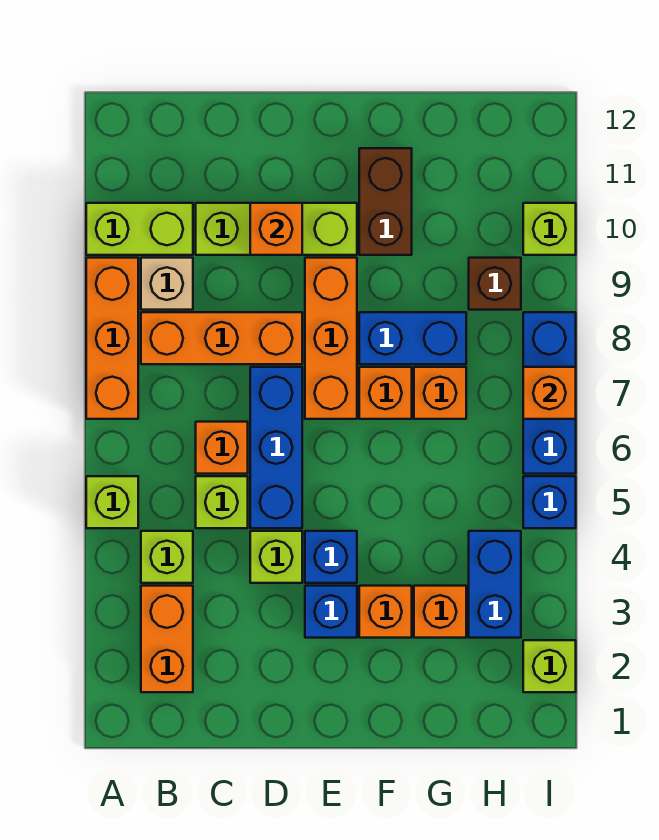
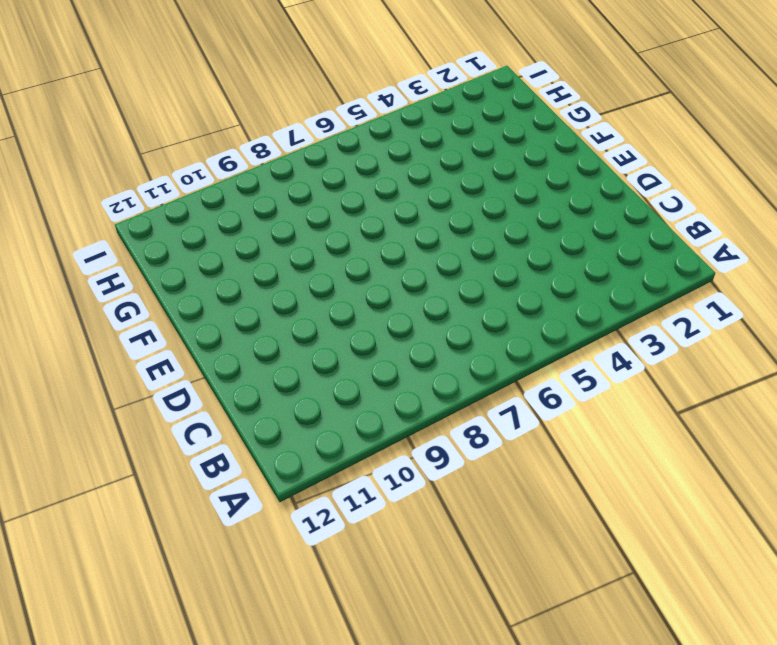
none -> lime brick A5 level 1
none -> orange brick A7:A9 level 1
none -> lime brick A10:B10 level 1

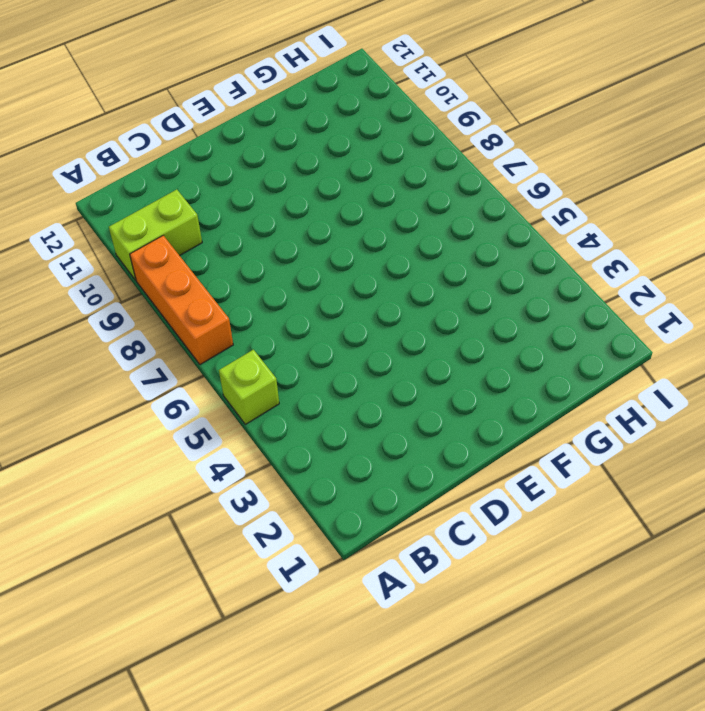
none -> orange brick B2:B3 level 1
none -> lime brick B4 level 1
none -> orange brick B8:D8 level 1

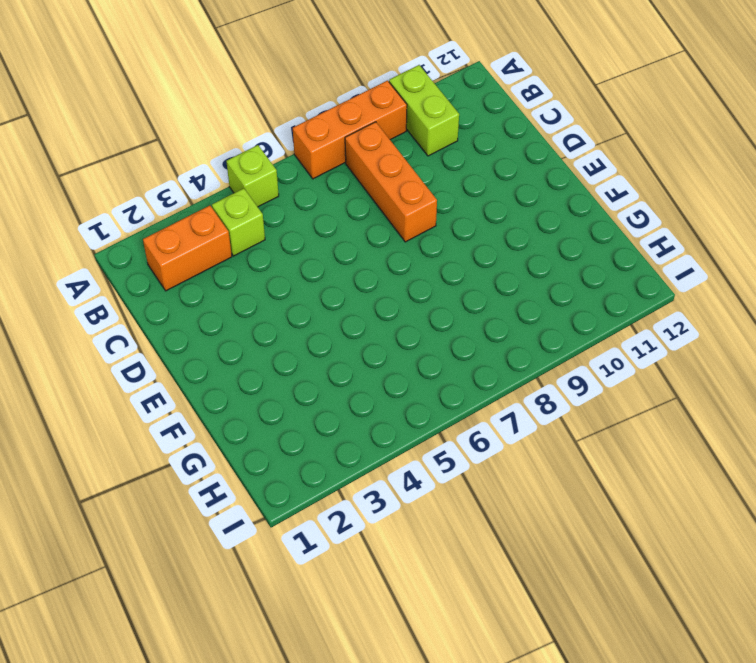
none -> tan brick B9 level 1
none -> lime brick C5 level 1
none -> orange brick C6 level 1

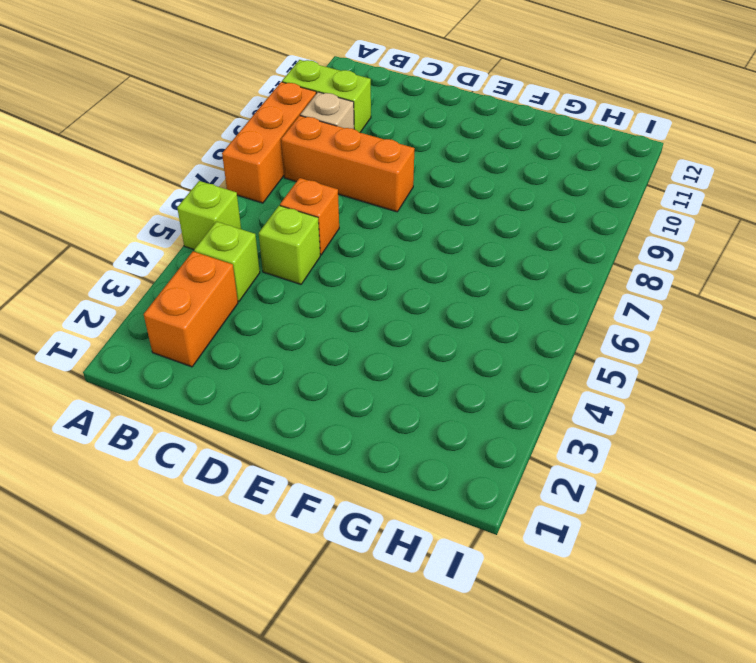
none -> lime brick C10:E10 level 1
none -> lime brick D4 level 1
none -> blue brick D5:D7 level 1

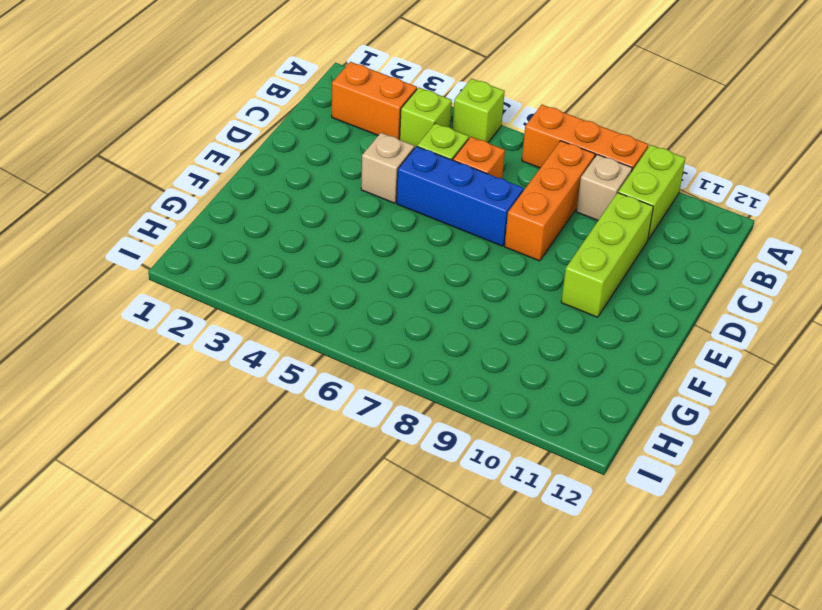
tan brick D4 level 1 -> lime brick D4 level 1
none -> blue brick E3 level 1
none -> blue brick E4 level 1
none -> orange brick E7:E9 level 1

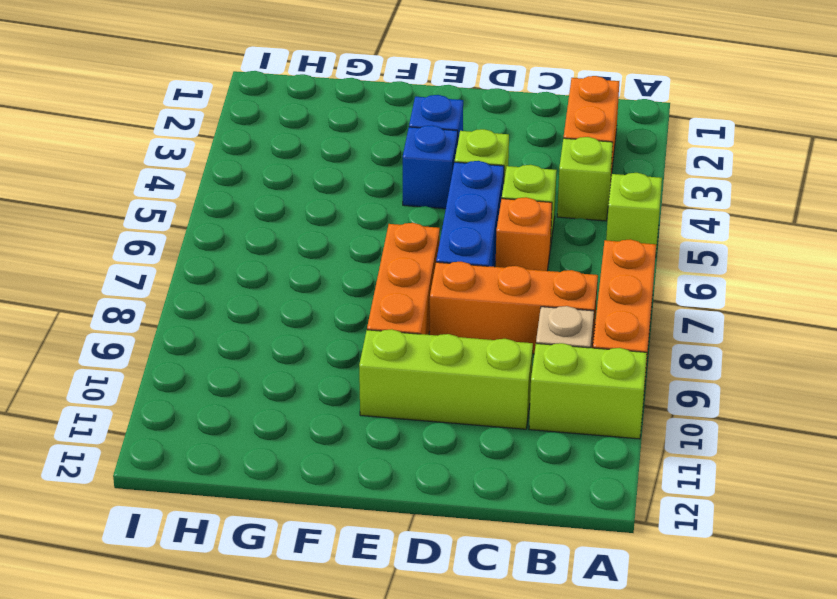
none -> orange brick F3 level 1
none -> orange brick F7 level 1
none -> blue brick F8:G8 level 1

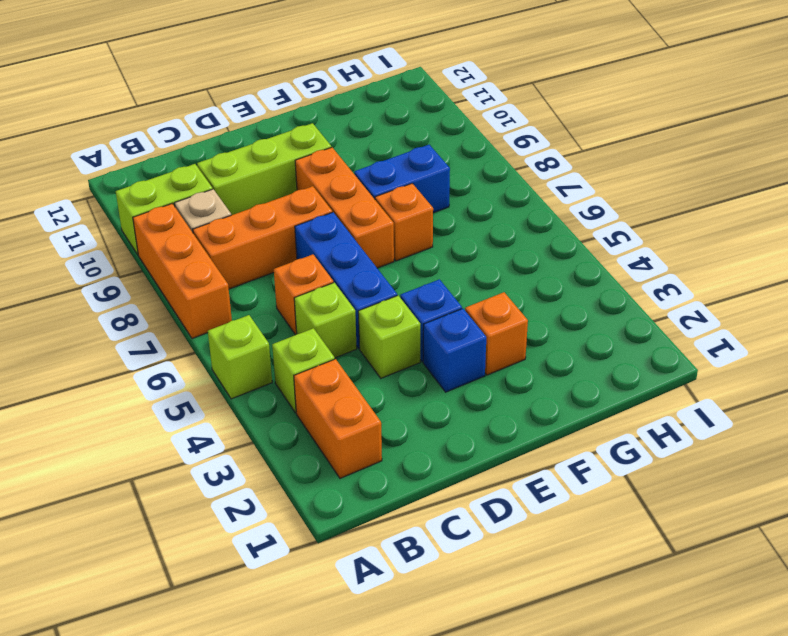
none -> brown brick F10:F11 level 1
none -> orange brick G3 level 1
none -> orange brick G7 level 1

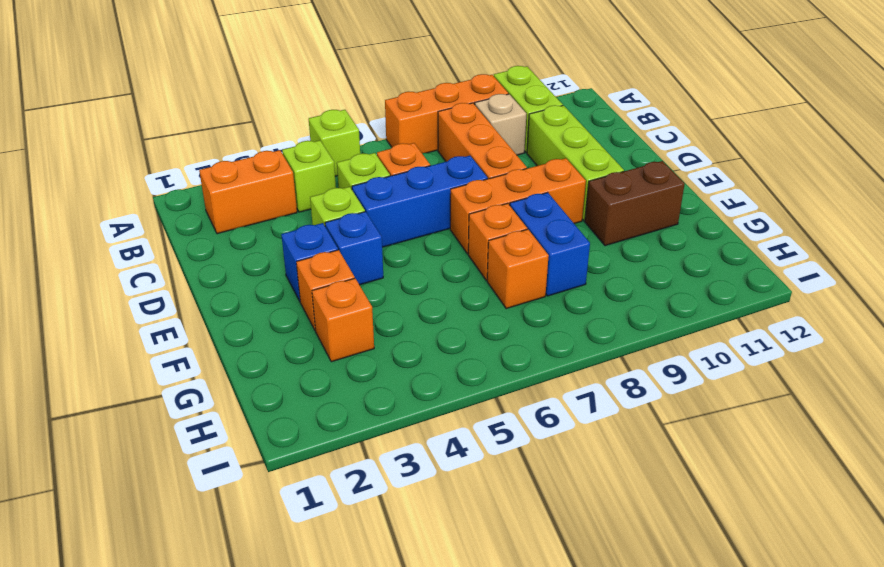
none -> blue brick H3:H4 level 1
none -> brown brick H9 level 1
none -> lime brick I2 level 1

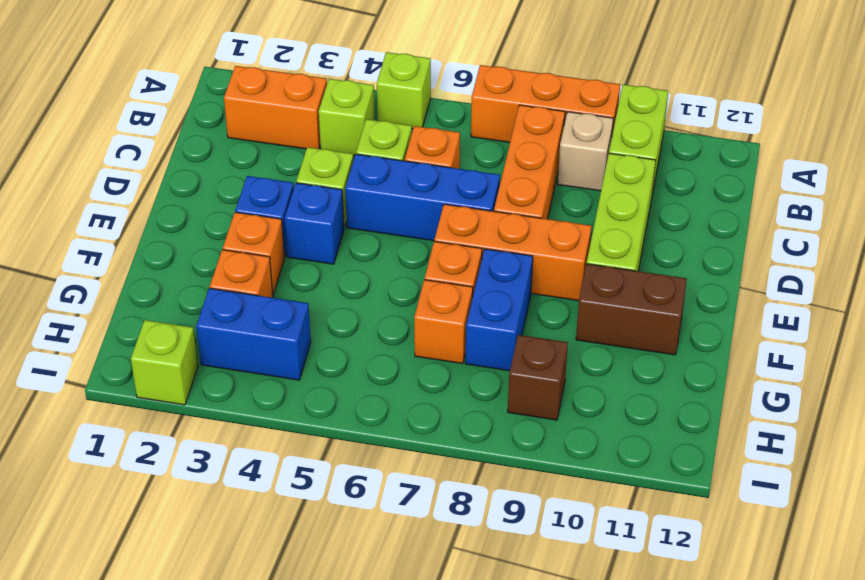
none -> blue brick I5 level 1
none -> blue brick I6:I8 level 1
none -> lime brick I10 level 1

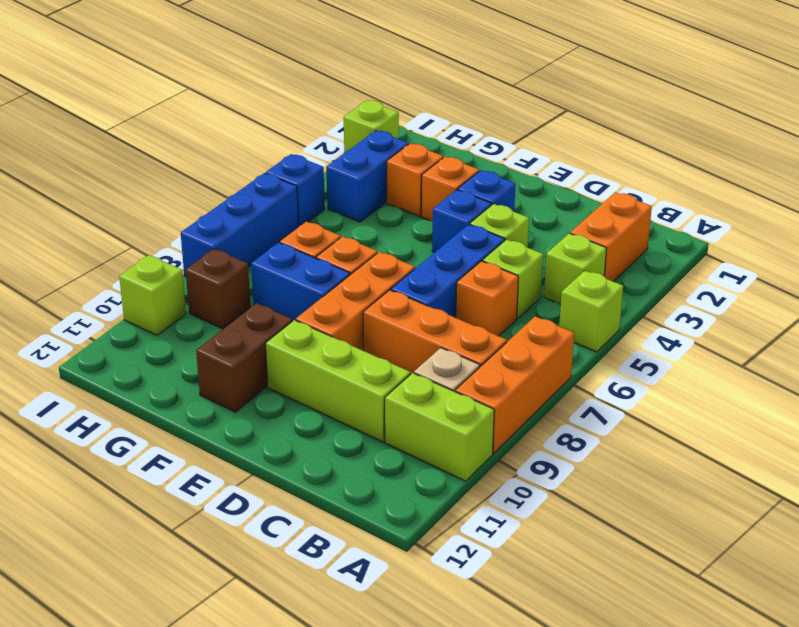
none -> orange brick D10 level 2
none -> orange brick I7 level 2

